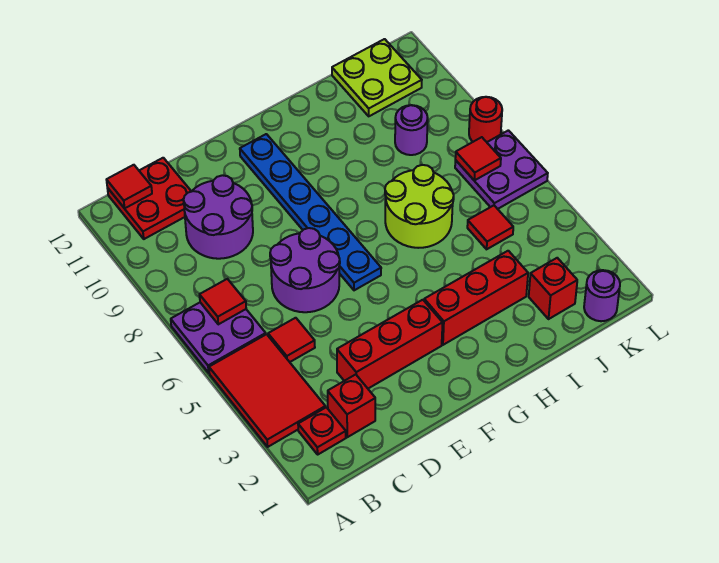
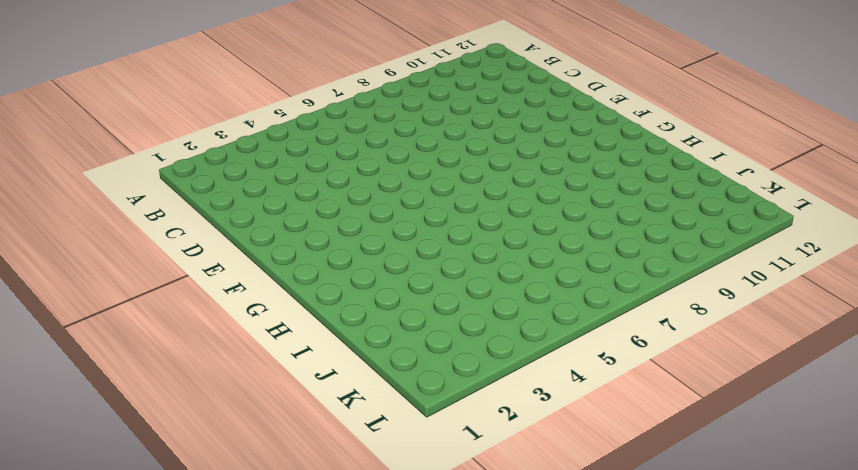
none -> red tile A3:B5 level 1
none -> purple plate A6:B7 level 1
none -> red plate B2 level 1

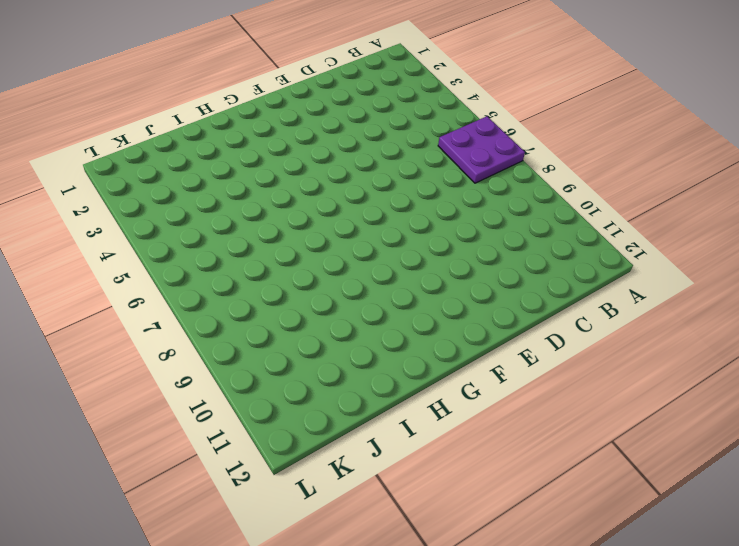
none -> red tile A3:B5 level 1
none -> red plate B2 level 1
none -> red plate B11:C12 level 1

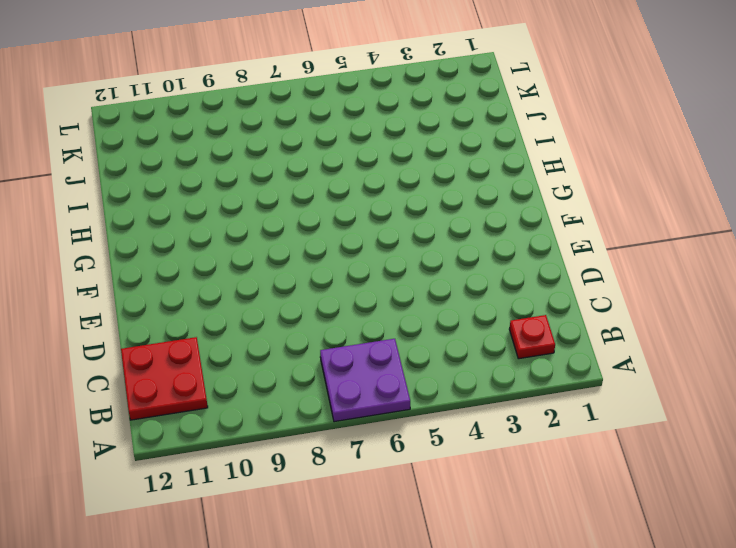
none -> red tile A3:B5 level 1
none -> red brick C2 level 1
none -> red tile C5 level 1

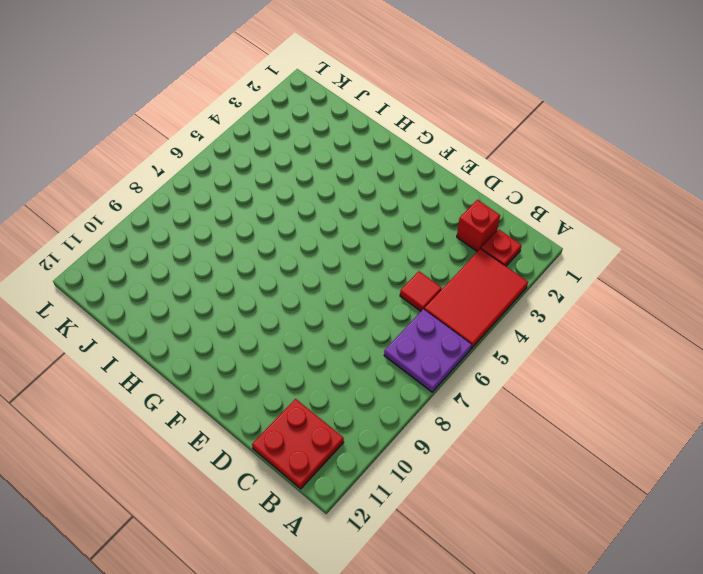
none -> purple round brick C9:D10 level 1
none -> red brick D3:F3 level 1
none -> purple round brick D6:E7 level 1

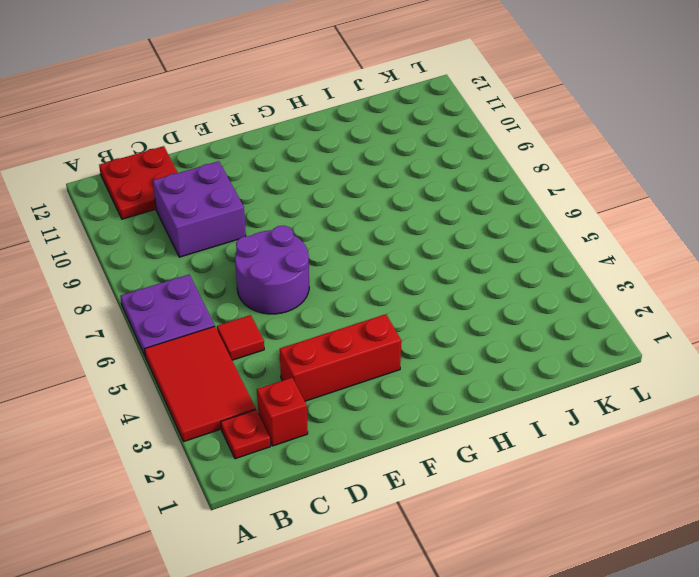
purple brick C9:D10 level 1 -> purple round brick C9:D10 level 1
none -> blue plate F6:F11 level 1
none -> red brick G3:I3 level 1
none -> lime round brick H6:I7 level 1

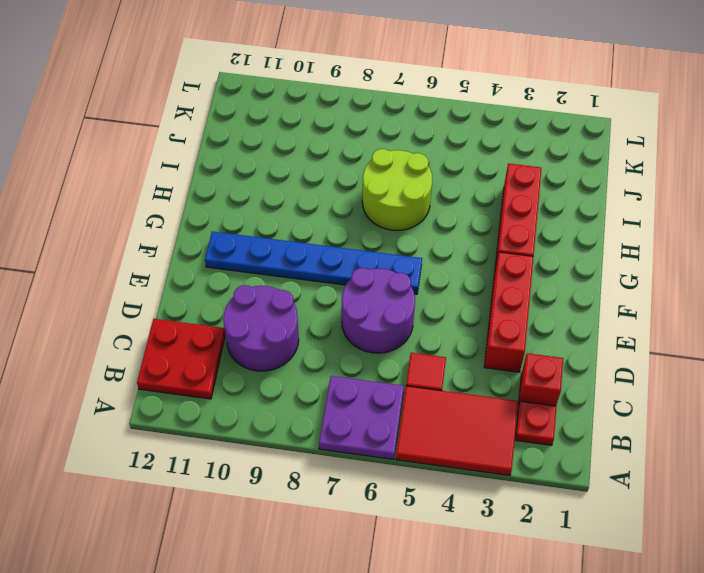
none -> red brick J2 level 1
none -> red tile J5 level 1
none -> purple round brick J9 level 1

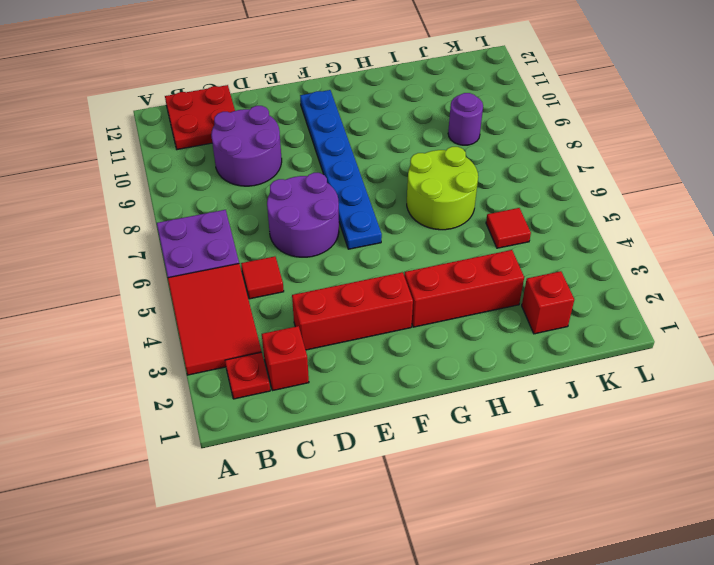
none -> lime plate J11:K12 level 1
none -> purple round brick K1 level 1
none -> purple plate K6:L7 level 1

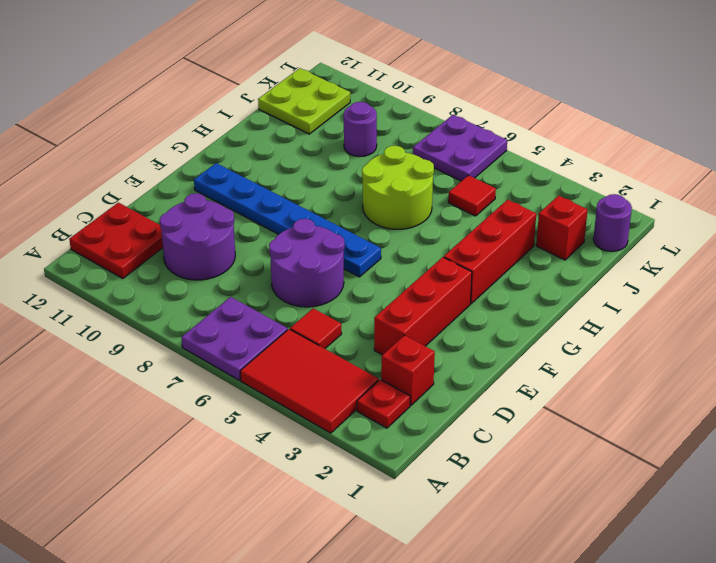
none -> red round brick L8 level 1
none -> red tile B7 level 2
none -> red tile B12 level 2

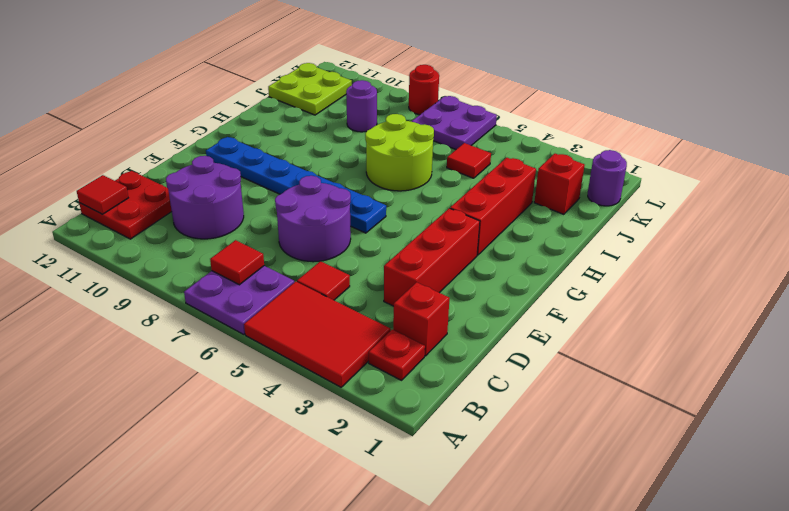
none -> red tile K7 level 2

